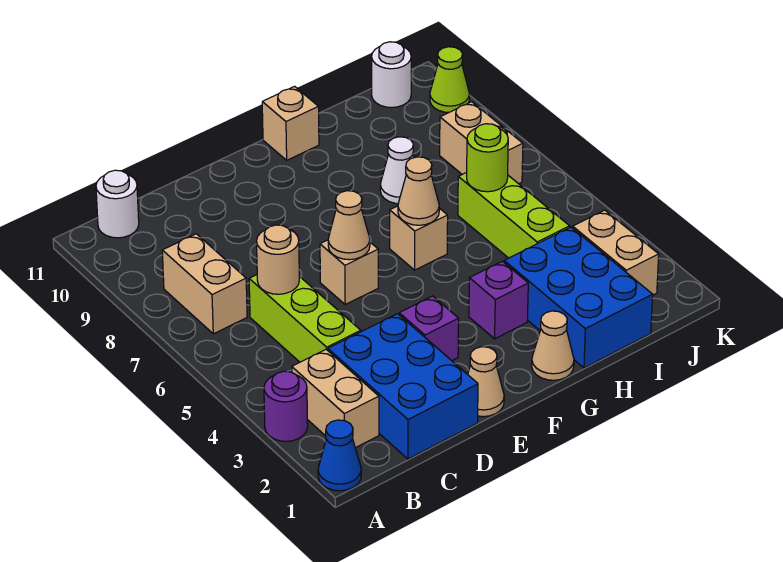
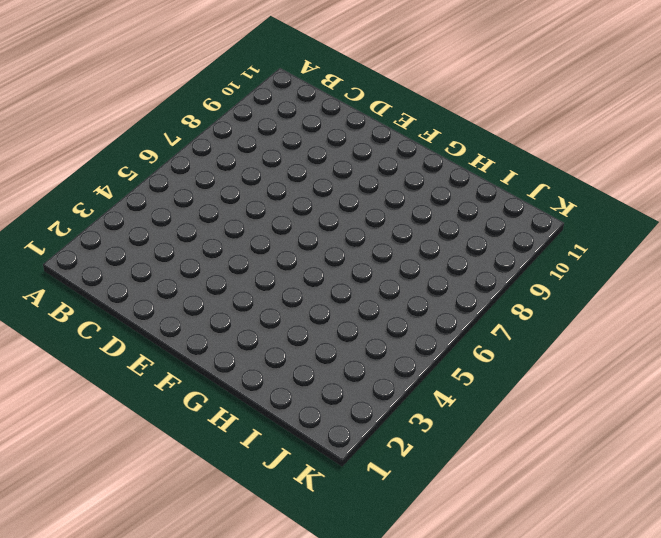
none -> blue cone A1 level 1
none -> purple round brick A3 level 1
none -> tan brick B2:B3 level 1

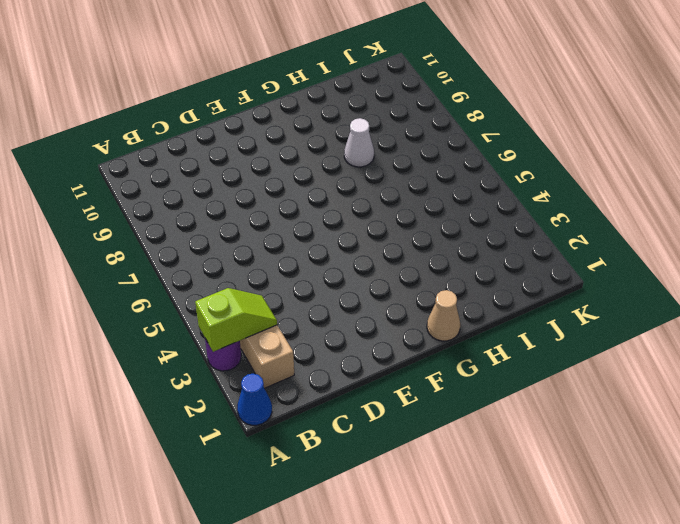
lime slope A3:B3 level 2 top A -> none
none -> tan brick B7:B8 level 1
none -> white round brick B11 level 1
none -> blue brick C1:D3 level 1

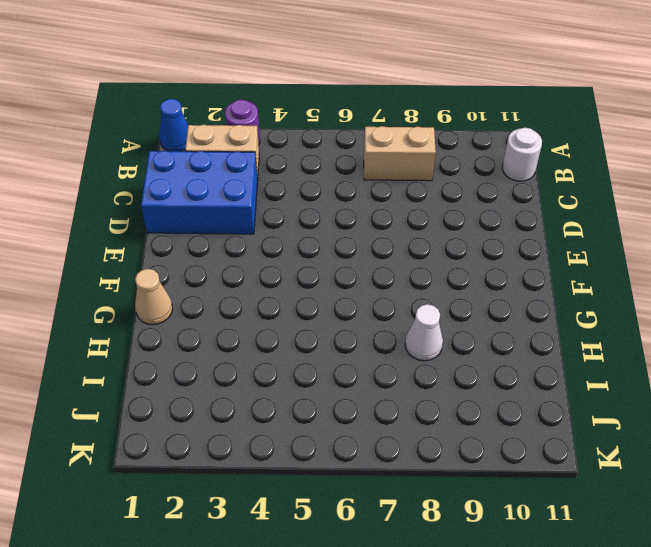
none -> lime brick C4:C6 level 1
none -> tan cone E1 level 1
none -> purple brick E3 level 1

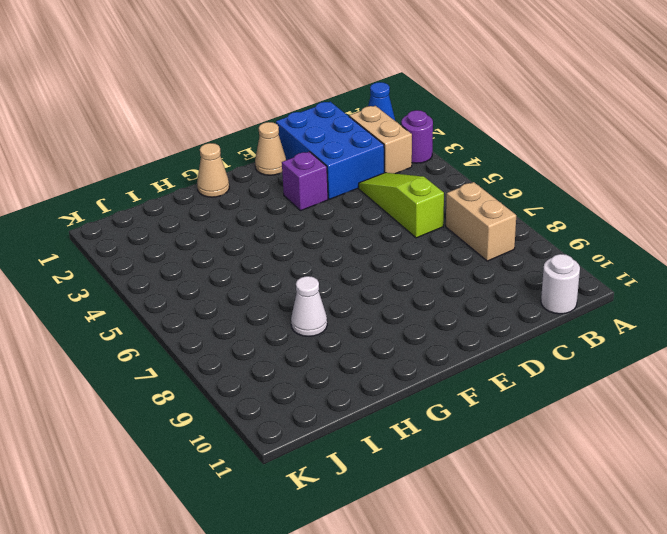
lime slope C4:C6 level 1 top 6 -> lime brick C4:C6 level 1
none -> tan brick E6 level 1
none -> purple brick G3 level 1
none -> tan brick G6 level 1

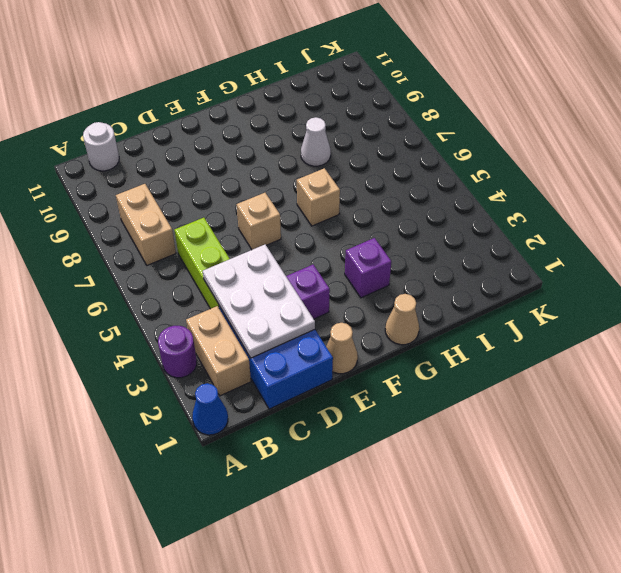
white plate C2:D4 level 2 -> none
none -> tan brick G11 level 1
none -> blue brick H1:I3 level 1
none -> lime brick I4:I6 level 1

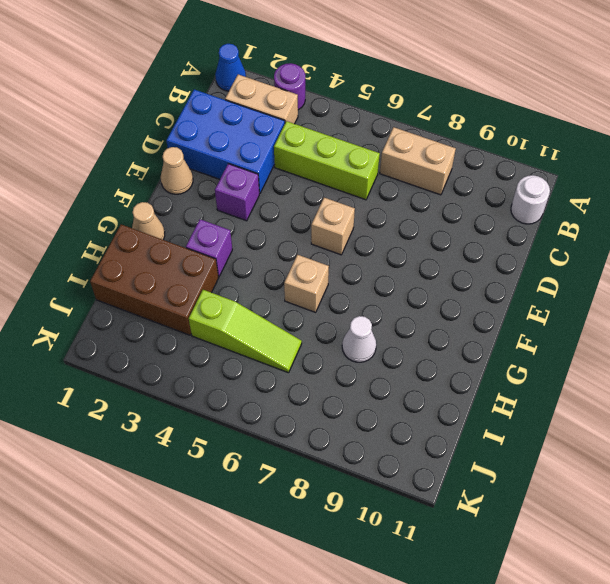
brown brick H1:I3 level 1 -> blue brick H1:I3 level 1
lime slope I4:I6 level 1 top 4 -> lime brick I4:I6 level 1
none -> tan brick G11 level 1
none -> tan brick J2:J3 level 1
none -> tan brick J7:J8 level 1

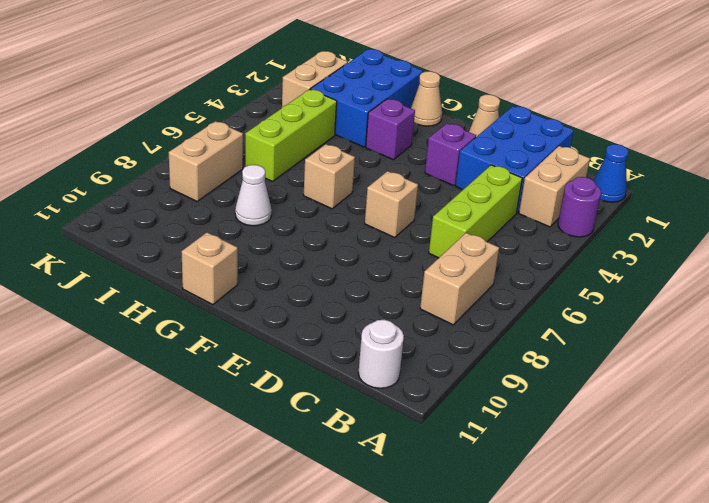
none -> white round brick J11 level 1
none -> lime cone K10 level 1
none -> tan round brick C6 level 2

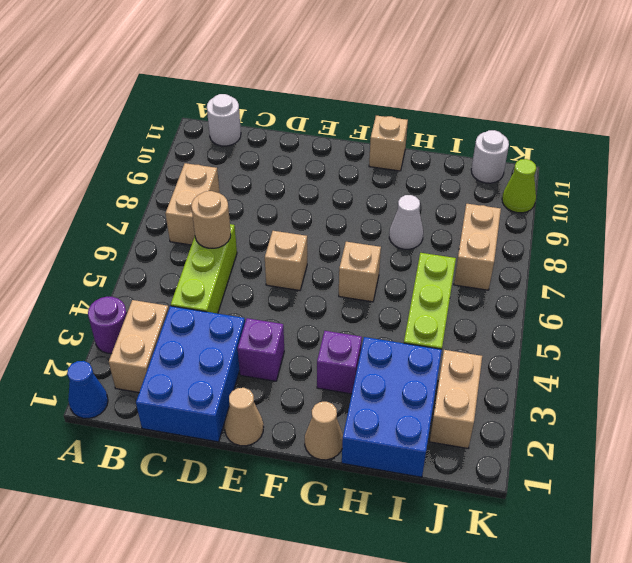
none -> tan cone E6 level 2
none -> tan cone G6 level 2
none -> lime round brick I6 level 2

